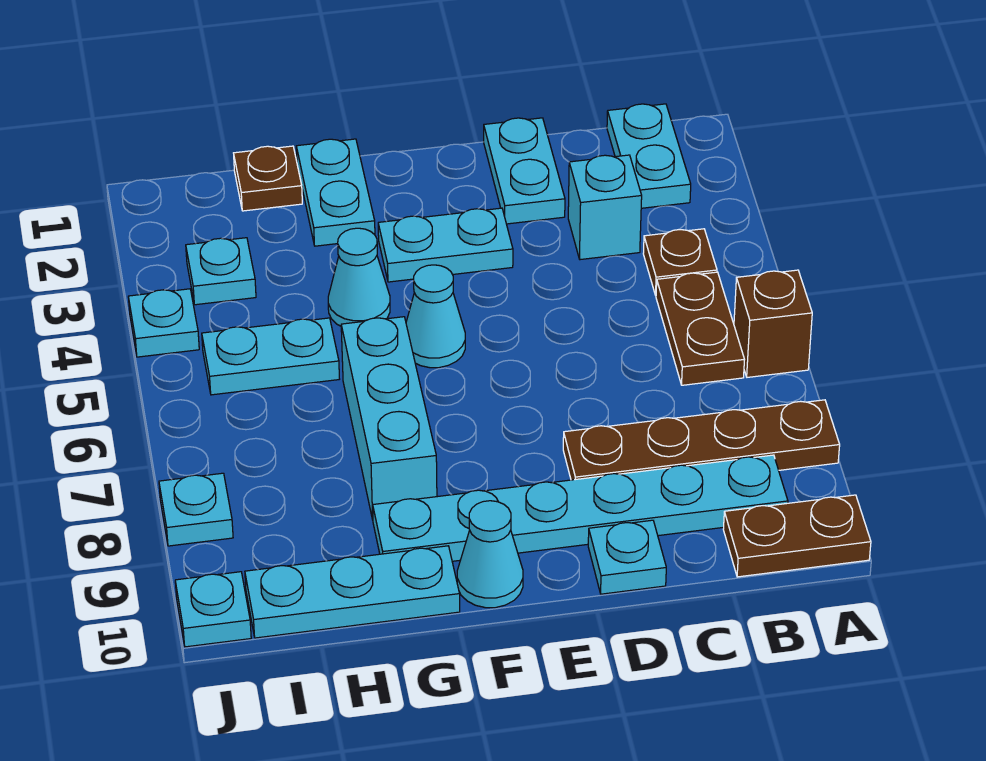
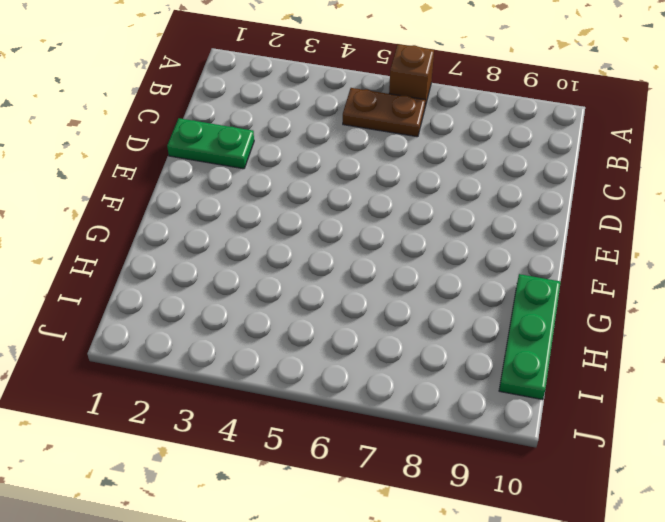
green plate D1:D2 level 1 -> cyan plate D1:D2 level 1
green plate G10:I10 level 1 -> cyan plate G10:I10 level 1
none -> brown plate A8:D8 level 1
none -> brown plate A10:B10 level 1
none -> cyan plate B1:B2 level 1

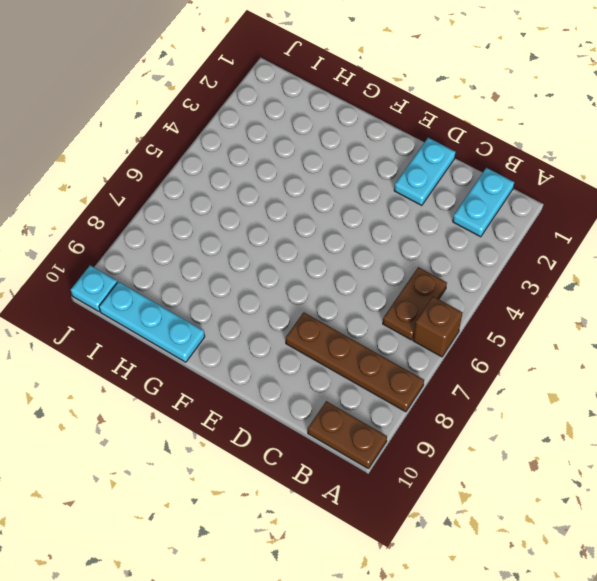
none -> brown plate B4 level 1
none -> cyan plate B9:G9 level 1
none -> cyan brick C3 level 1

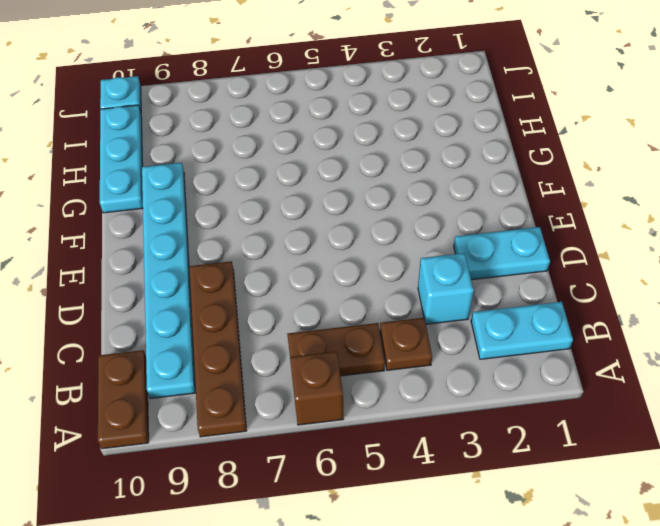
none -> cyan plate D10 level 1
none -> cyan plate E3:F3 level 1
none -> cyan cone F5 level 1

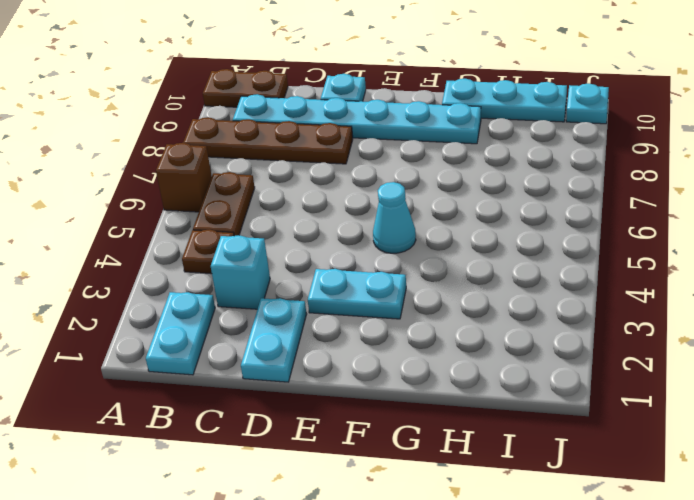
none -> cyan cone F10 level 1
none -> cyan plate G1:G2 level 1
none -> cyan cone G4 level 1

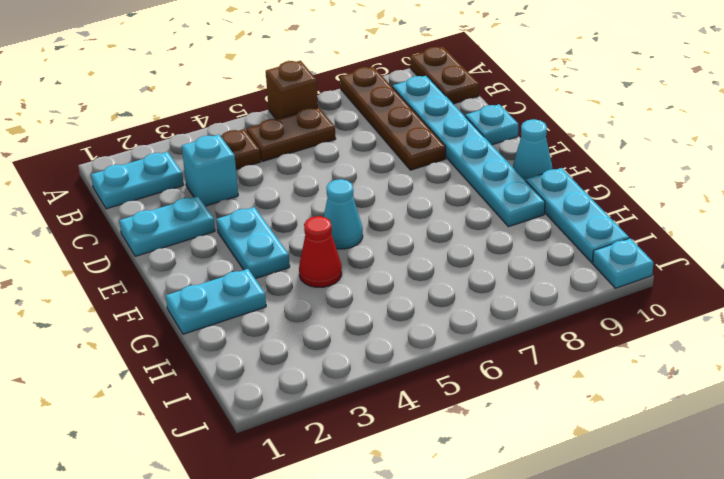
red cone G4 level 1 -> cyan cone G4 level 1
none -> cyan brick G6:G8 level 1
none -> brown plate H1 level 1
none -> cyan plate H5:I5 level 1

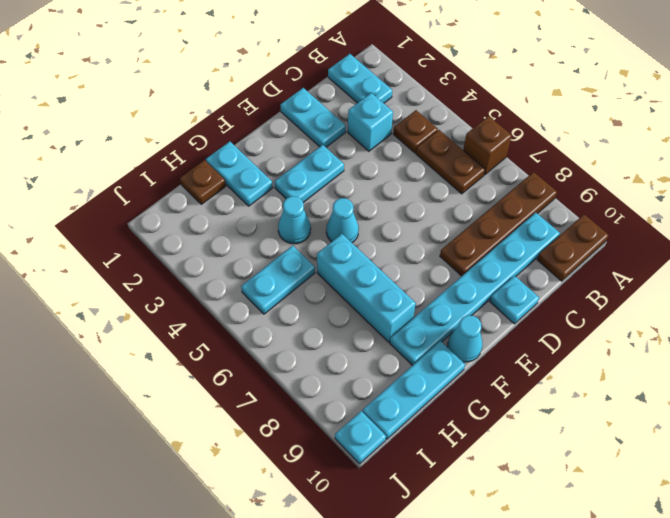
none -> cyan plate I3 level 1
none -> cyan plate J4 level 1
none -> cyan plate J8 level 1

